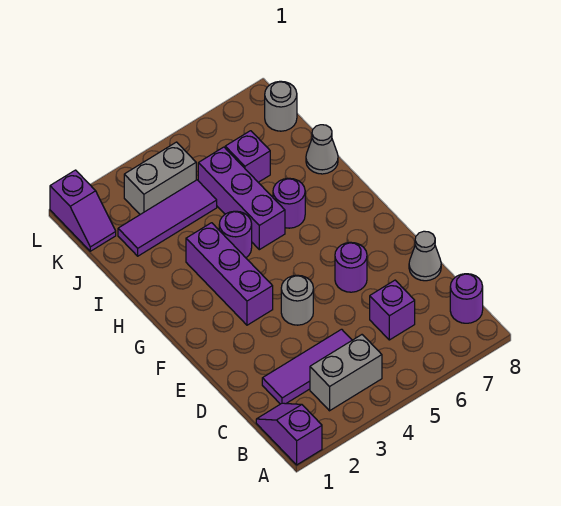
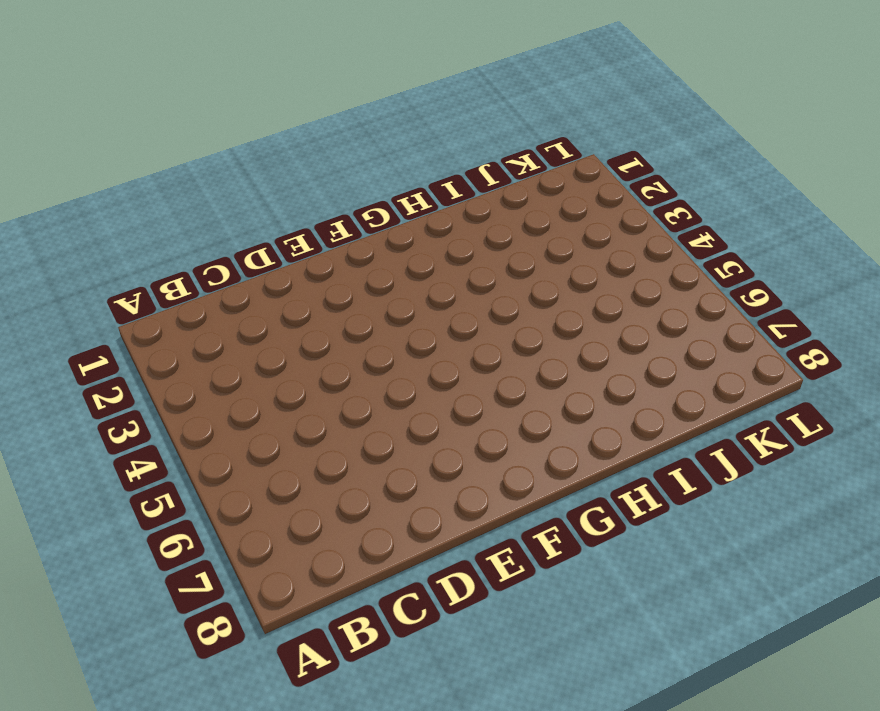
none -> purple slope A1:B1 level 1 top A
none -> grey brick B3:B4 level 1
none -> purple round brick B8 level 1

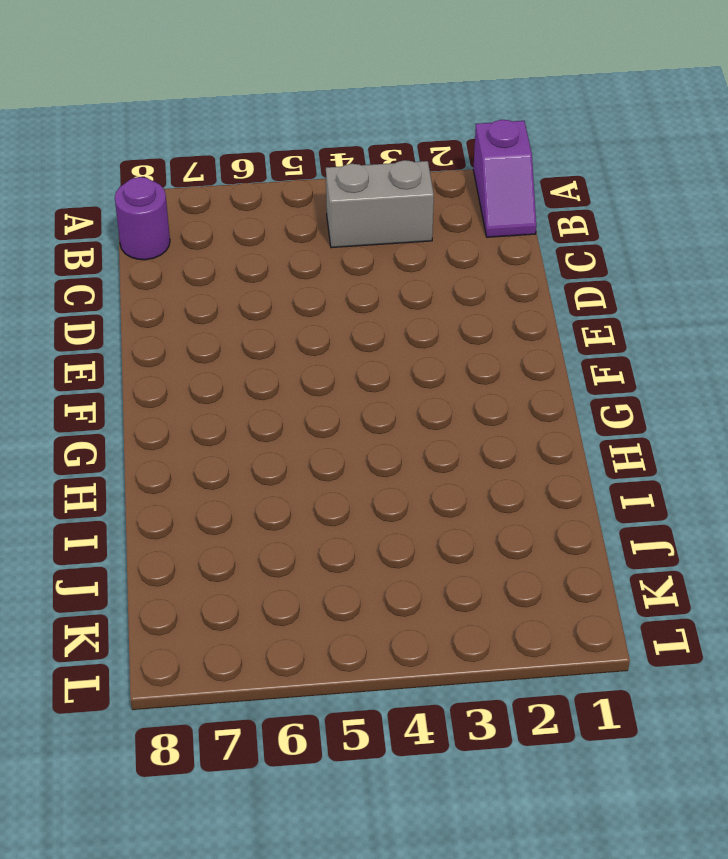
none -> purple tile C2:C4 level 1
none -> purple brick C6 level 1
none -> grey cone D8 level 1

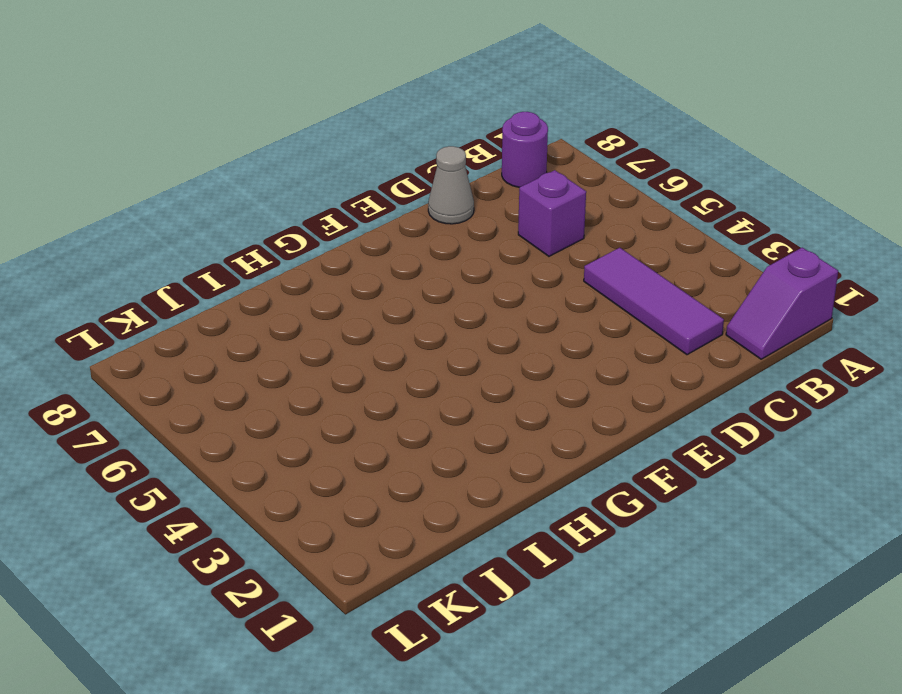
none -> grey brick B3:B4 level 1
none -> grey round brick E4 level 1
none -> purple round brick E6 level 1

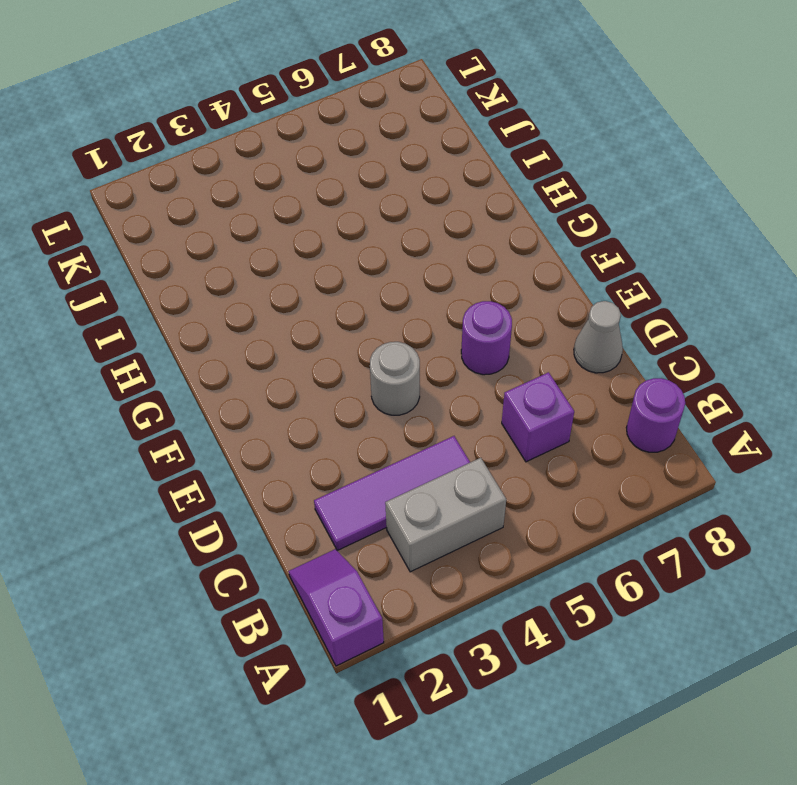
none -> purple brick F3:H3 level 1
none -> purple round brick H4 level 1
none -> purple brick H5:J5 level 1

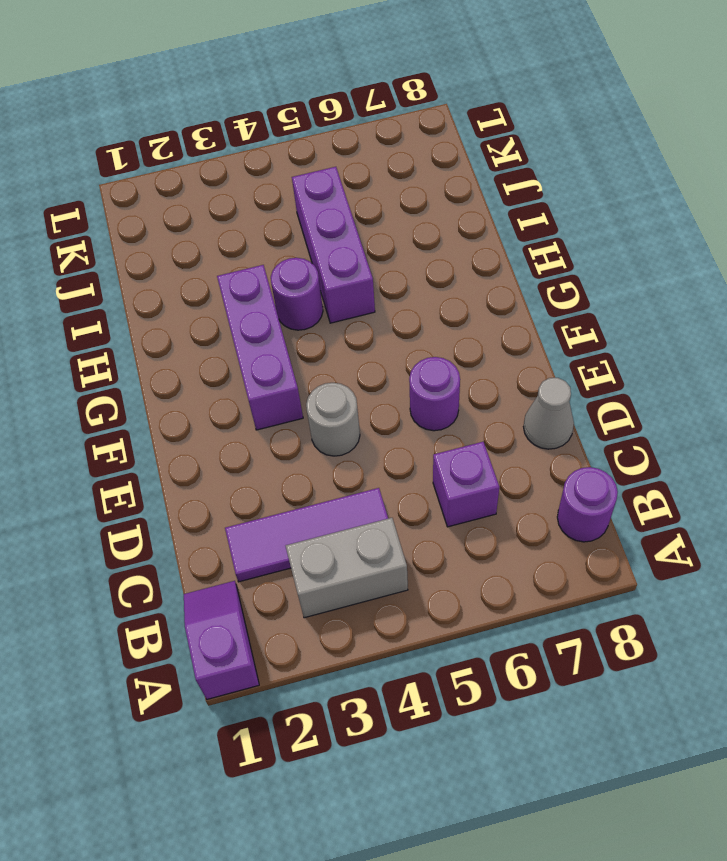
none -> purple round brick H6 level 1
none -> grey cone I8 level 1
none -> purple tile J2:J4 level 1

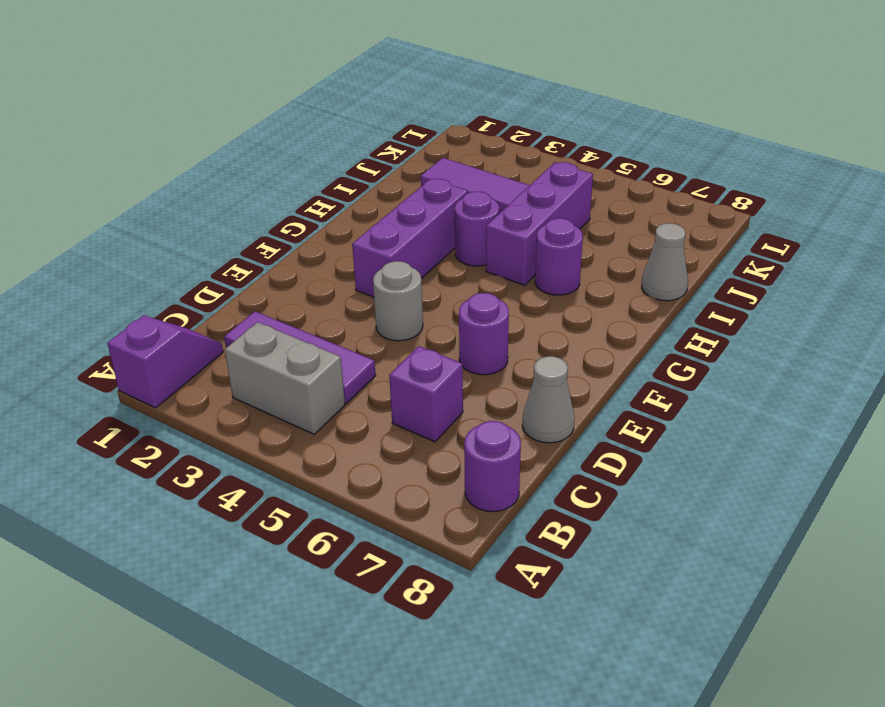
none -> purple brick J6 level 1
none -> purple slope K1:L1 level 1 top L
none -> grey brick K3:K4 level 1

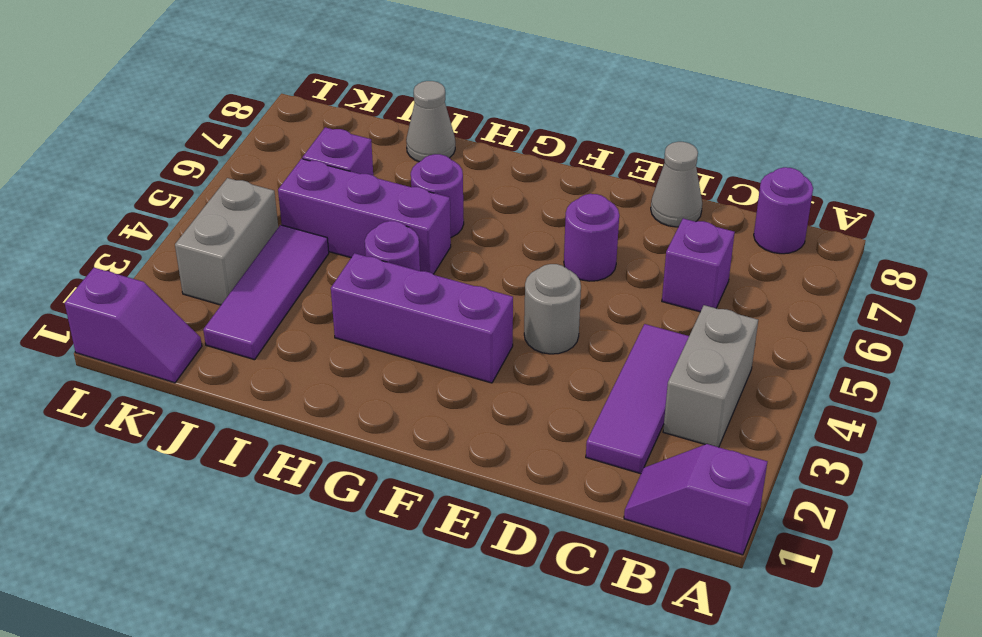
none -> grey round brick K8 level 1

